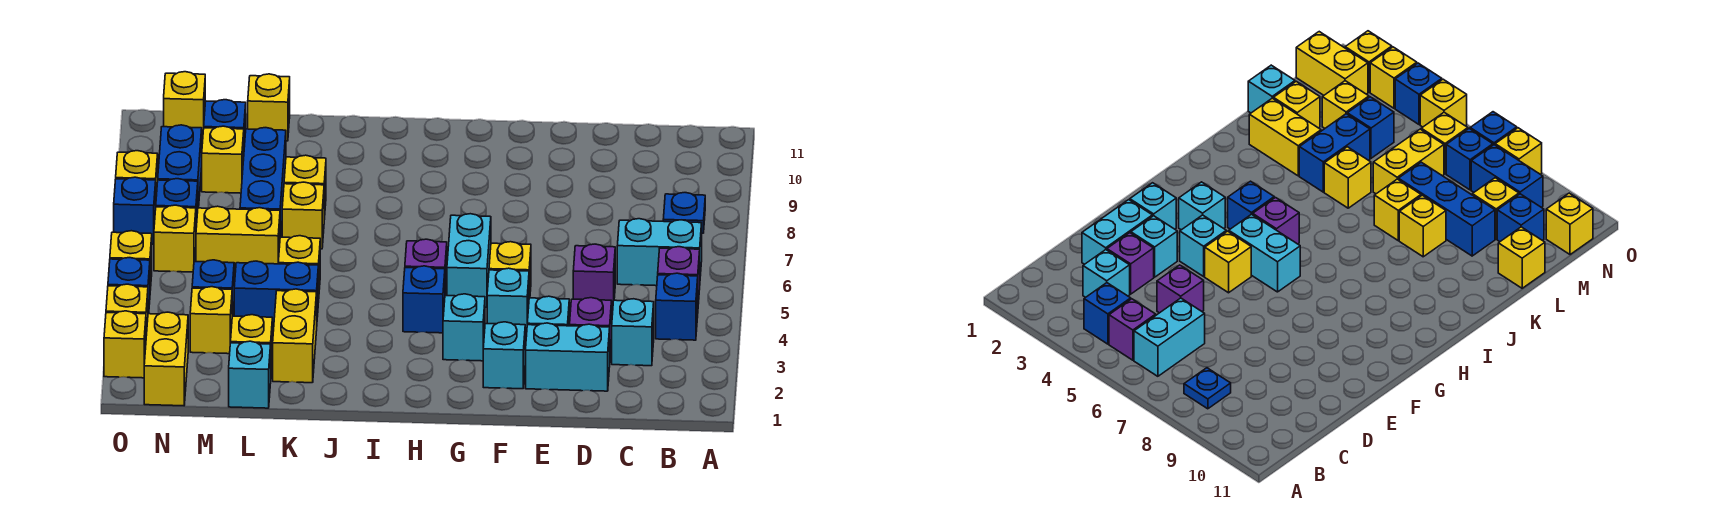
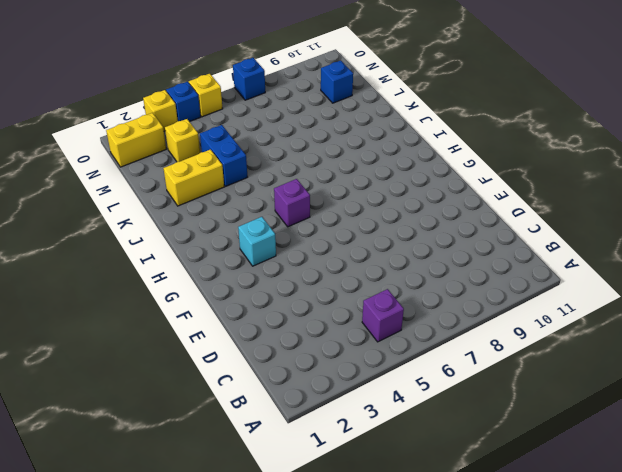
none -> blue brick B4 level 1
none -> cyan brick B6:C6 level 1
none -> blue plate B8 level 1
none -> cyan brick C3 level 1

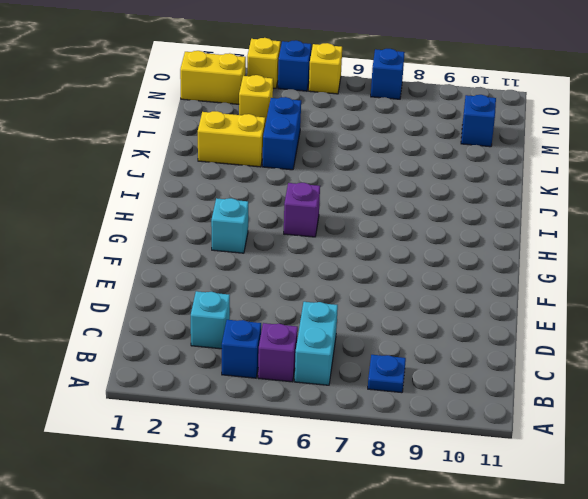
none -> cyan brick D2:E2 level 1
none -> purple brick D3 level 1
none -> purple brick D5 level 1
none -> cyan brick E3 level 1

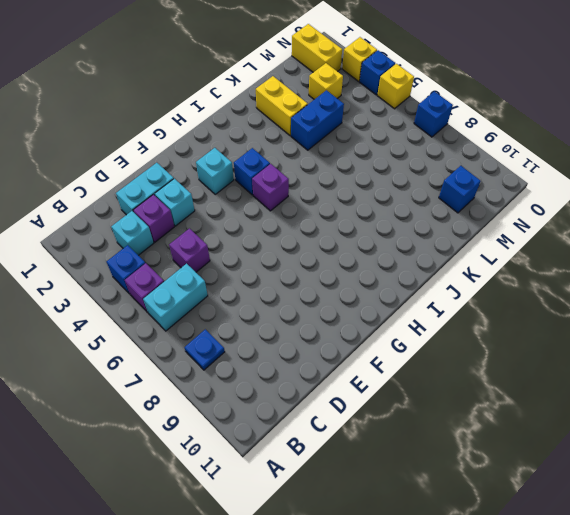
none -> cyan brick F2 level 1
none -> cyan brick F4 level 1
none -> yellow brick F5 level 1
none -> cyan brick G5:G6 level 1

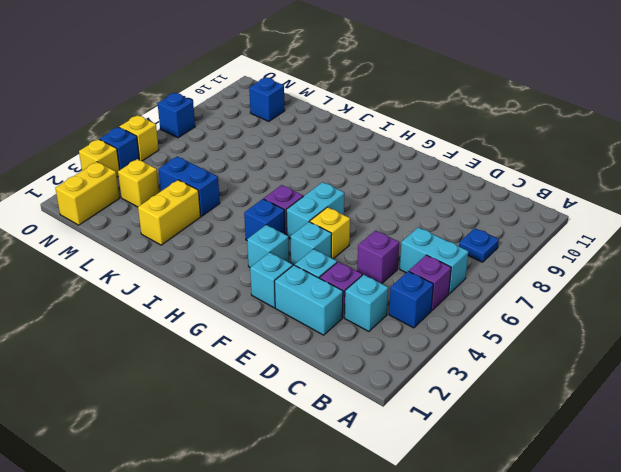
none -> yellow brick K5 level 1
none -> yellow brick K7 level 1
none -> yellow brick K8 level 1
none -> cyan brick L1 level 1

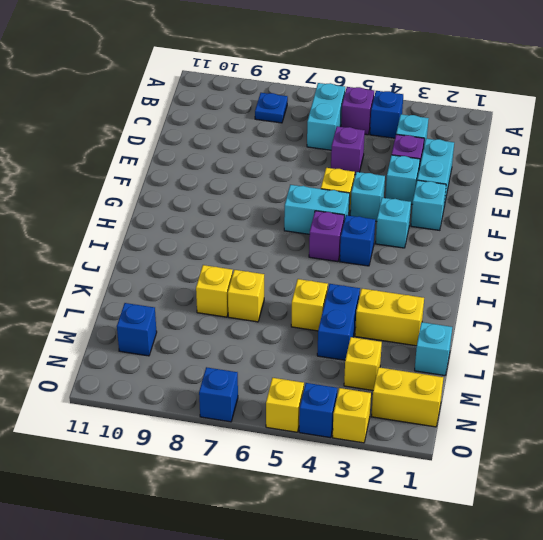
none -> yellow brick L2 level 1
none -> yellow brick L6:M6 level 1
none -> blue brick L7:L9 level 1
none -> yellow brick L11 level 1

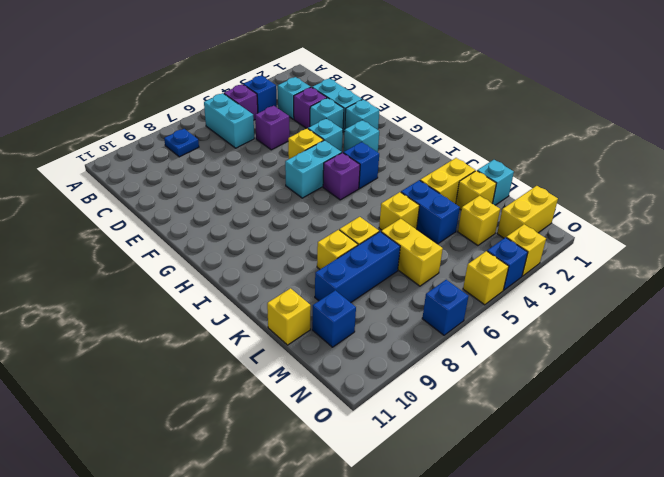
none -> blue brick M4 level 1
none -> yellow brick M9 level 1
none -> yellow brick N6 level 1
none -> blue brick N7 level 1

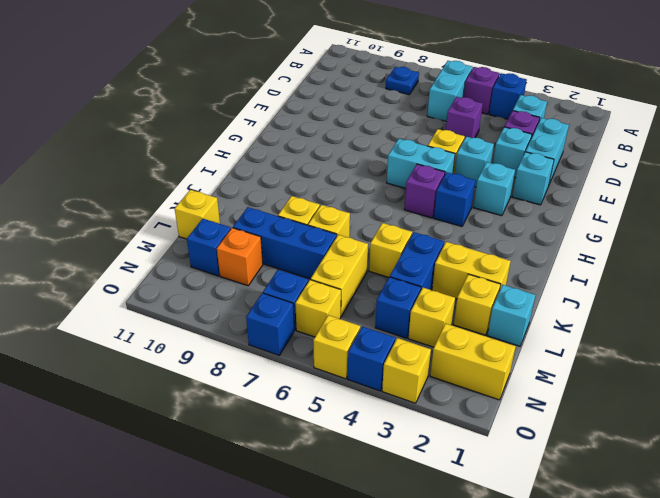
orange brick M9 level 1 -> yellow brick M9 level 1
none -> blue brick N8:N9 level 1
none -> yellow brick N11 level 1
none -> yellow brick O2 level 1
none -> yellow brick O8 level 1

